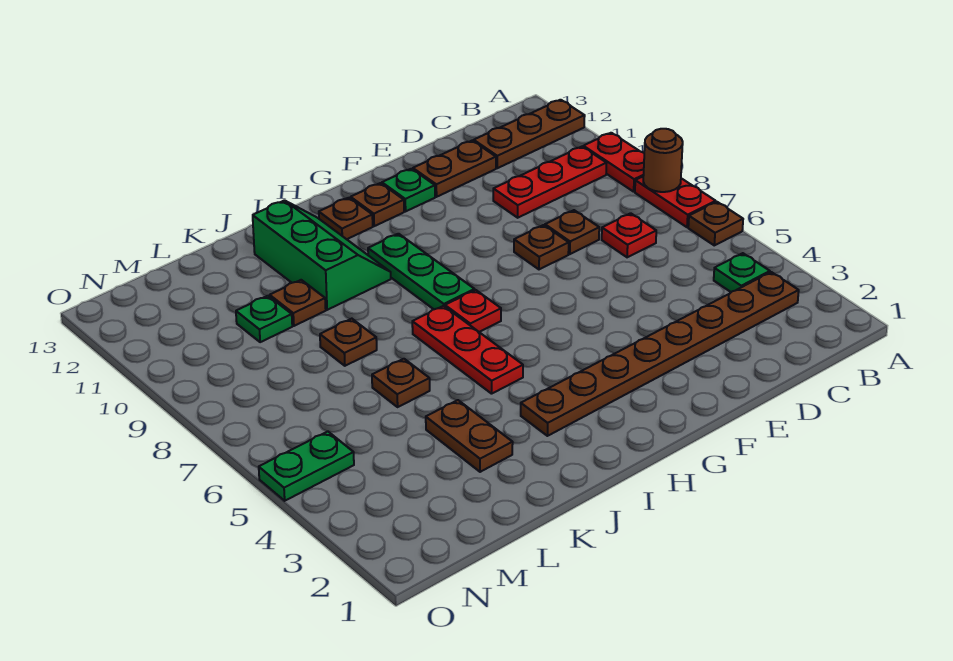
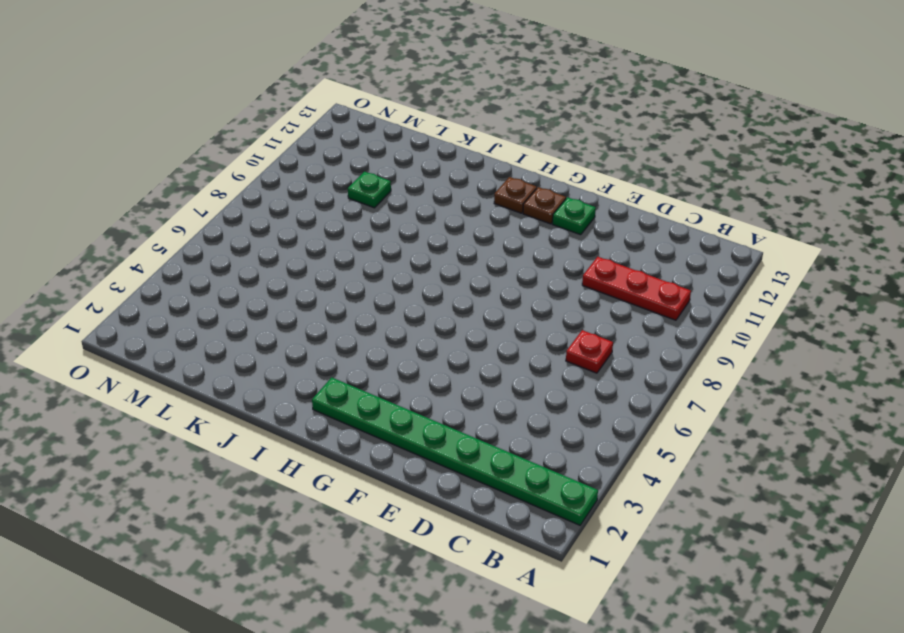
green plate A2:H2 level 1 -> none
none -> brown plate A6 level 1
none -> red plate A7:A8 level 1
none -> red plate A9:A10 level 1

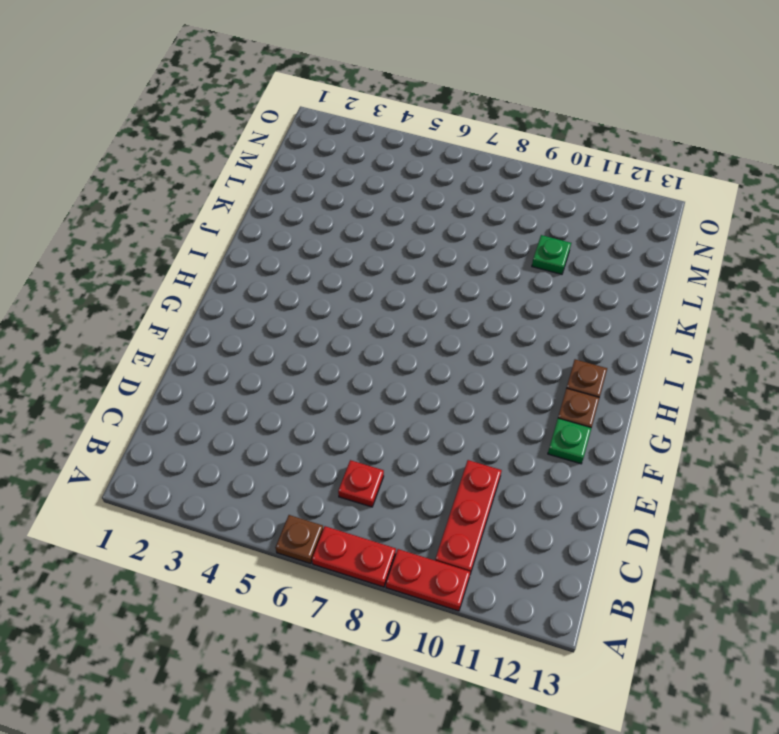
none -> brown plate A12:C12 level 1
none -> brown plate B3:I3 level 1
none -> green plate B4 level 1

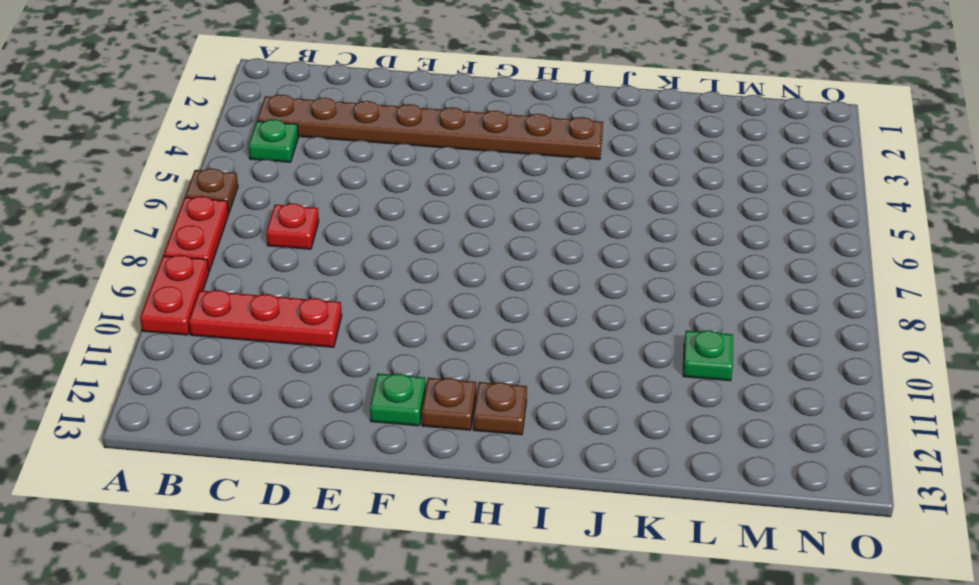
none -> brown plate A12:C12 level 1
none -> brown plate D8 level 1
none -> brown plate D12:E12 level 1

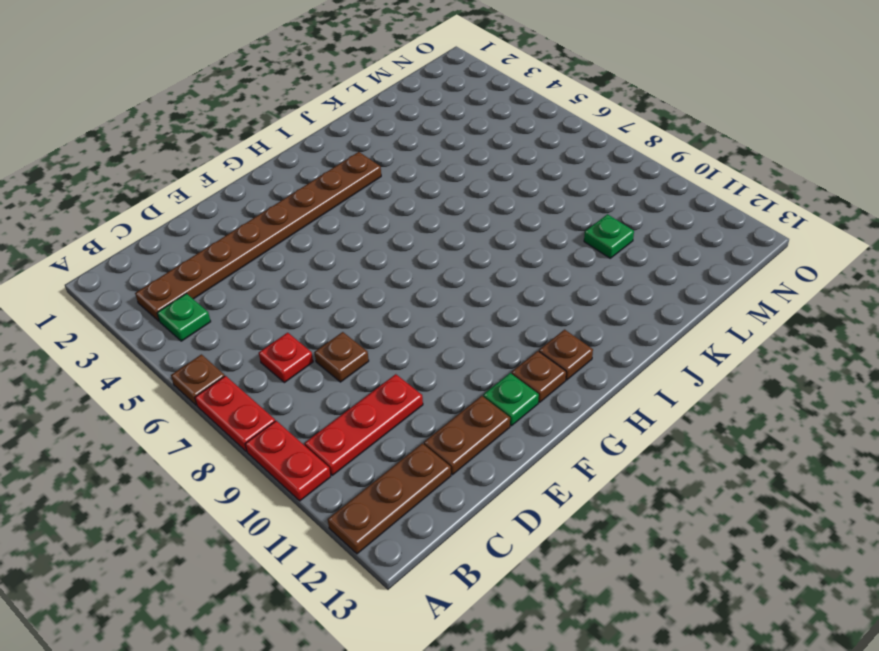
none -> brown plate E8 level 1
none -> red plate H7 level 1
none -> green plate H8:H10 level 1

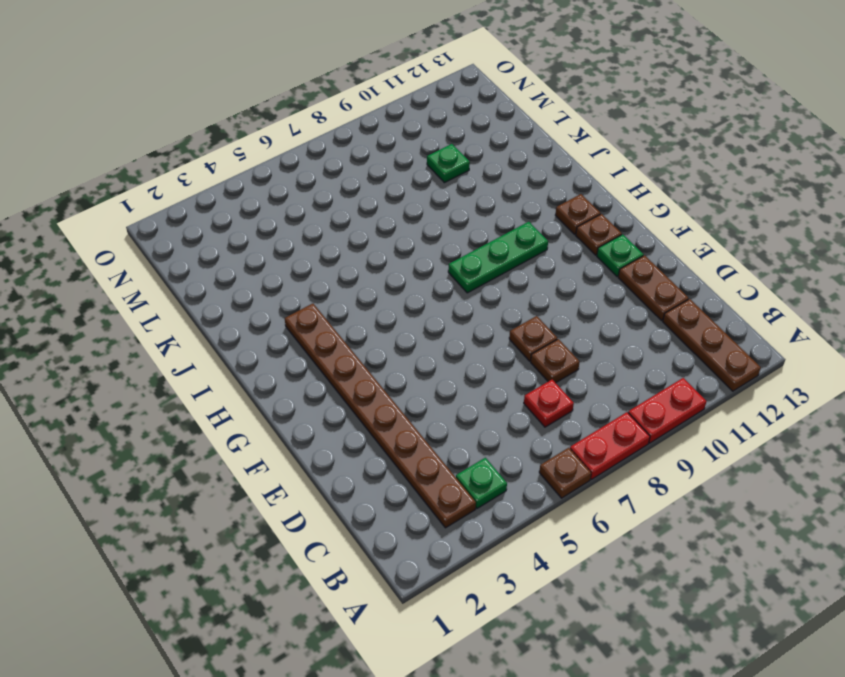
none -> red plate B10:D10 level 1
none -> red plate H7 level 1
none -> red plate I5:I7 level 1

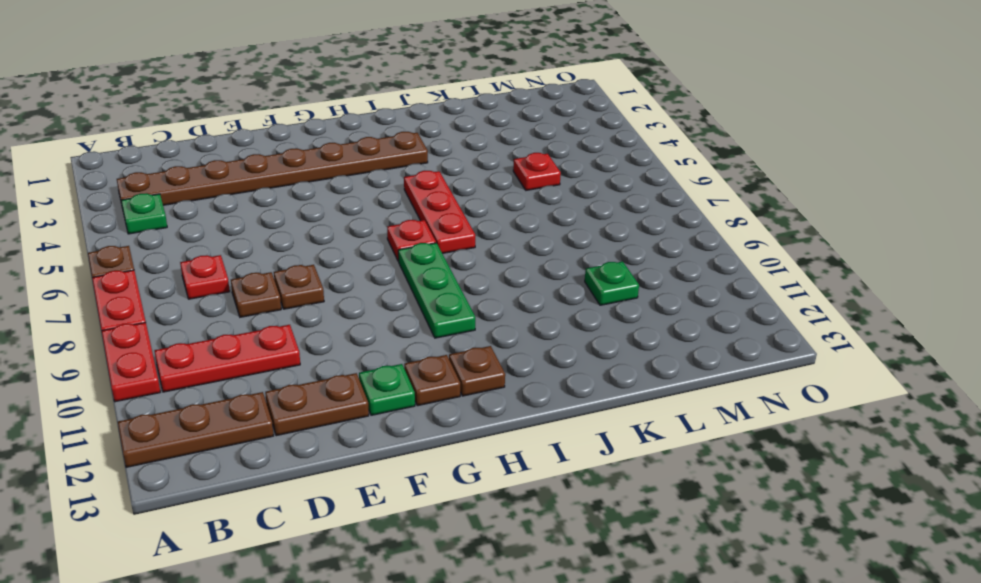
red plate L5 level 1 -> none
none -> green slope I10:J12 level 1 top J
none -> brown plate K3:K4 level 1
none -> brown plate K6 level 1

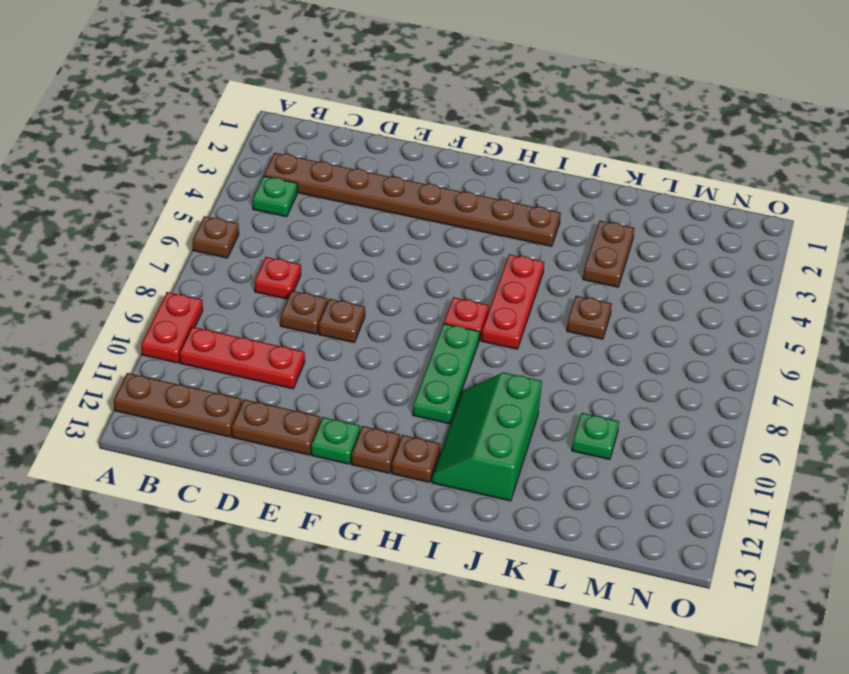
none -> red plate A7:A8 level 1
none -> brown plate K8 level 1
none -> brown plate K10 level 1

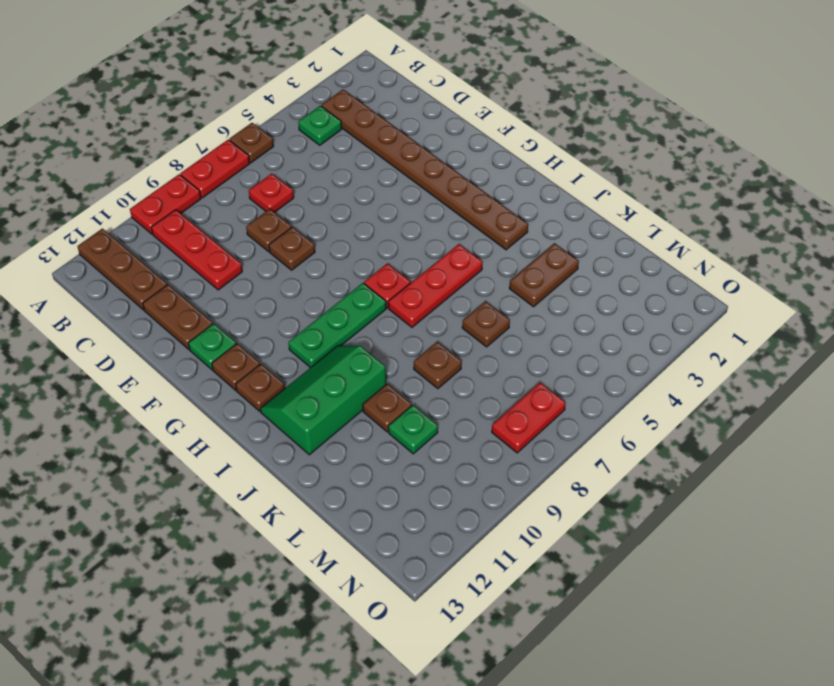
red plate N7:N8 level 1 -> none
none -> green plate N5:O5 level 1
none -> brown round brick A8 level 2

